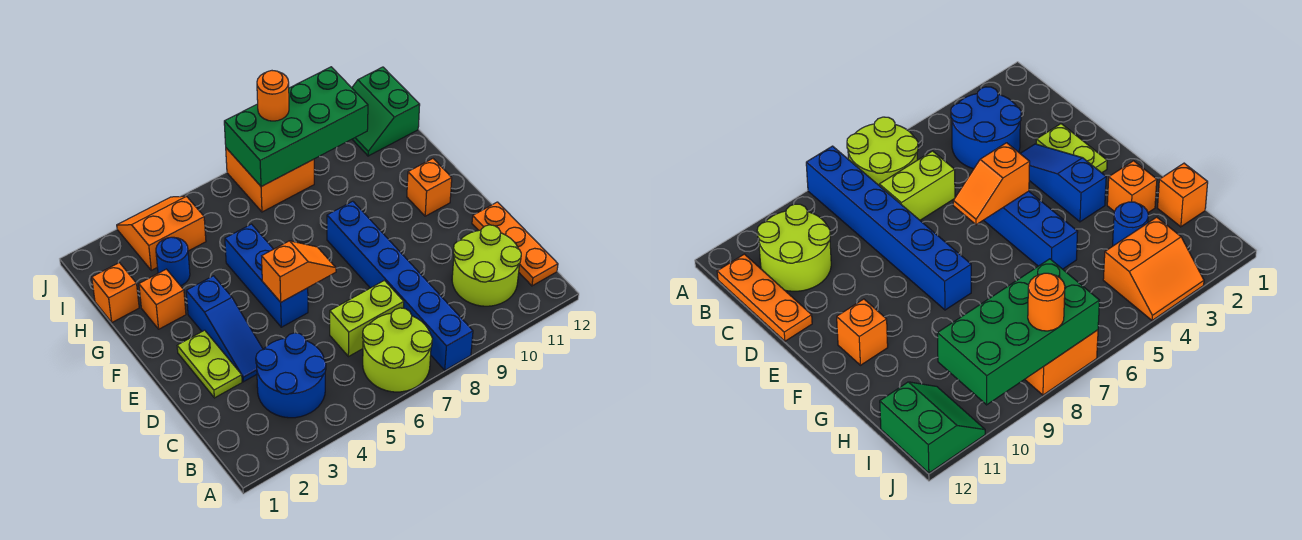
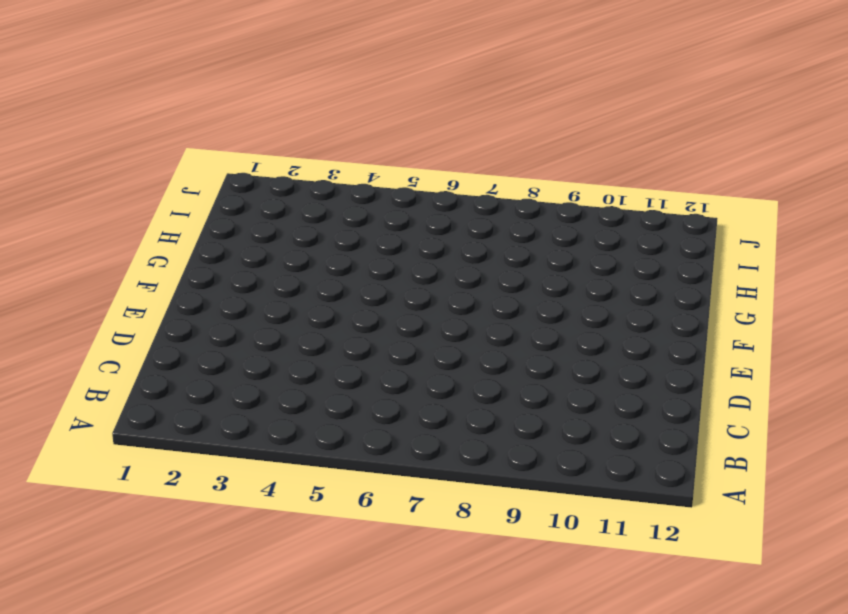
none -> lime round brick A6:B7 level 1
none -> blue brick A8:F8 level 1
none -> blue round brick B3:C4 level 1

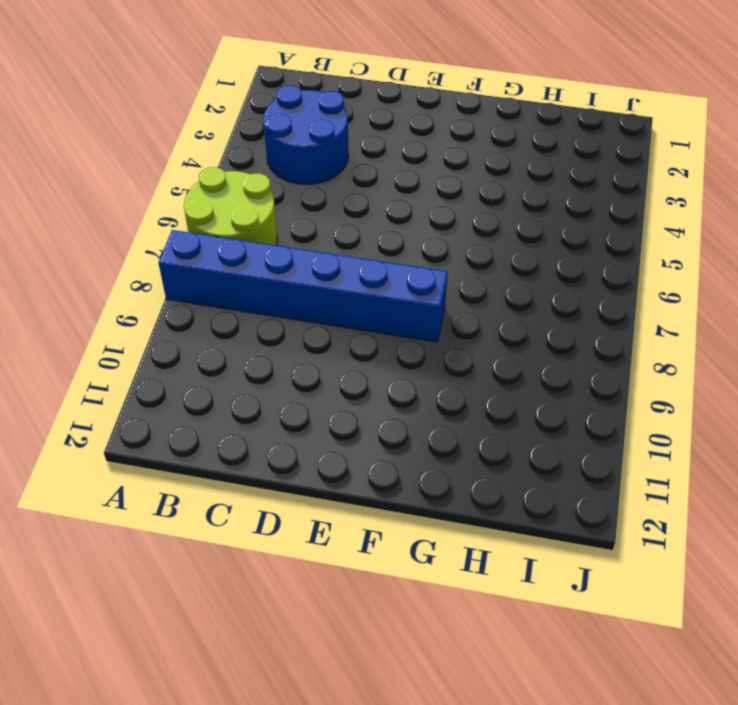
none -> lime round brick B10:C11 level 1
none -> orange plate B12:D12 level 1
none -> lime brick C6:C7 level 1

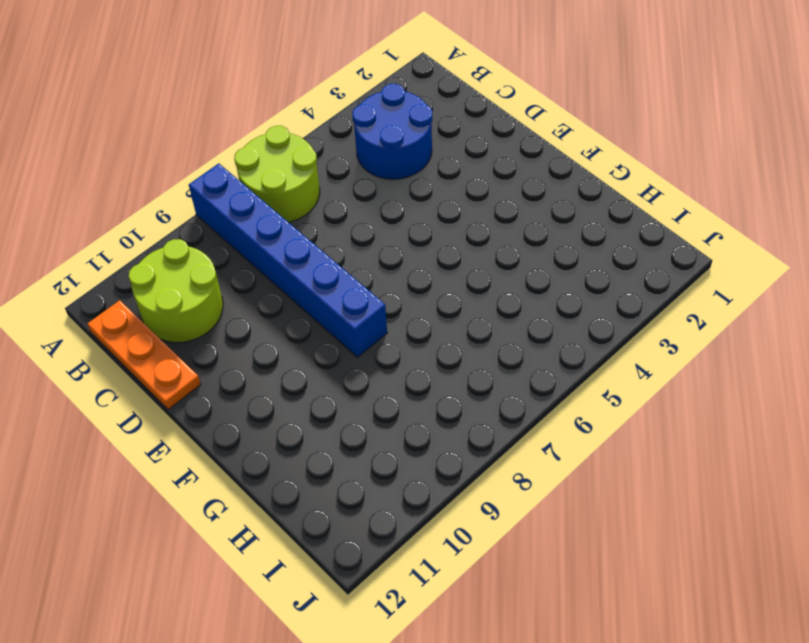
none -> lime brick C6:C7 level 1
none -> lime plate D2:E2 level 1
none -> blue slope D3:F3 level 1 top F

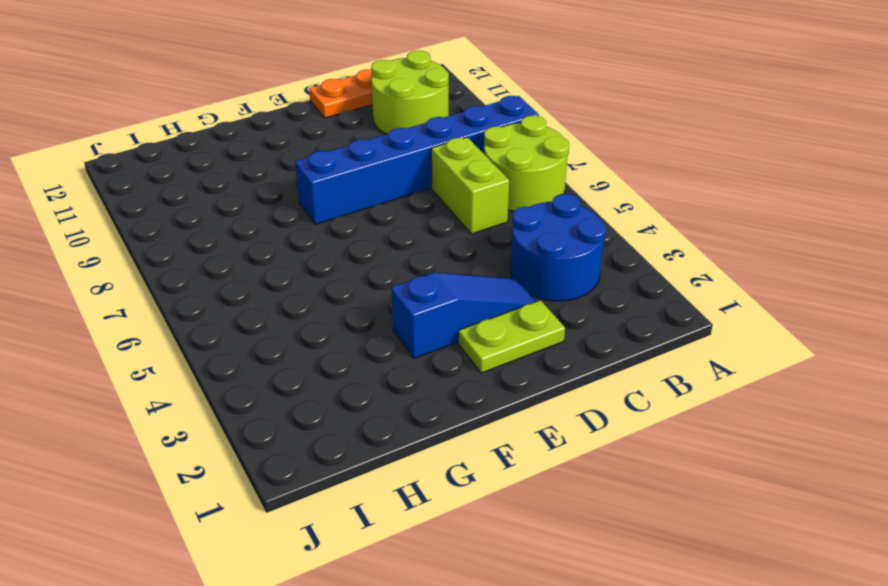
none -> blue brick E5:G5 level 1
none -> orange brick F11 level 1
none -> orange brick G2 level 1

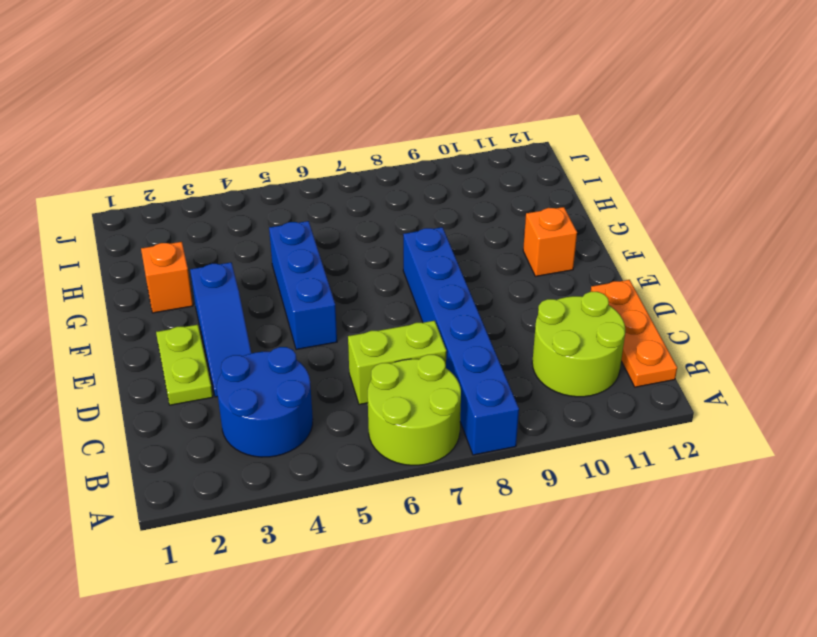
none -> orange brick H1 level 1
none -> blue round brick H3 level 1
none -> orange slope I3:J4 level 1 top I

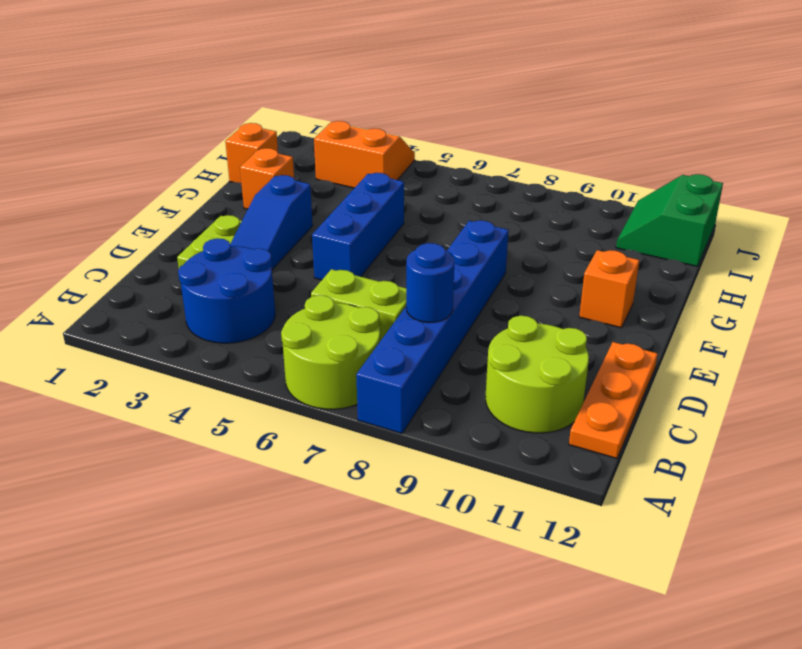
blue round brick C8 level 2 -> blue round brick H3 level 1
none -> orange brick I7:J8 level 1
none -> orange slope E5:E6 level 2 top 5
none -> green brick I7:J10 level 2

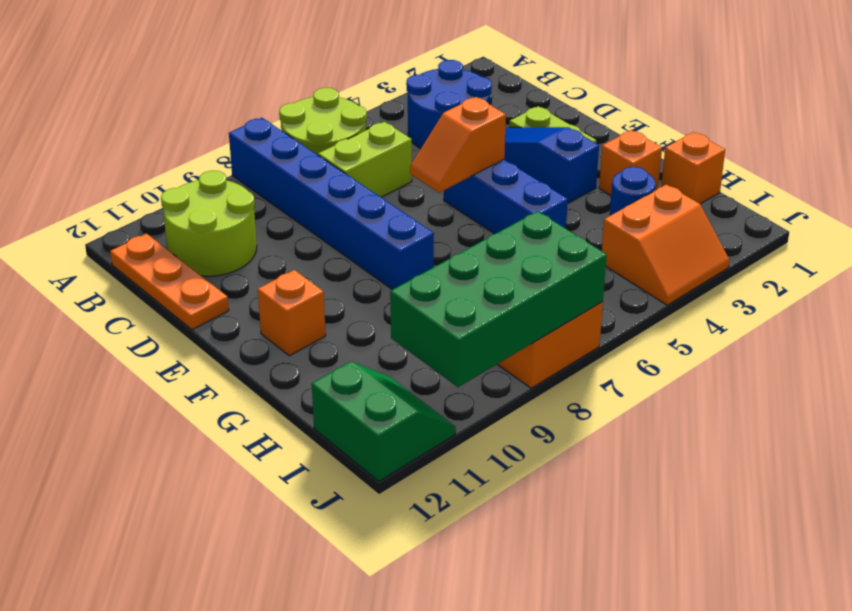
none -> orange round brick J8 level 3

